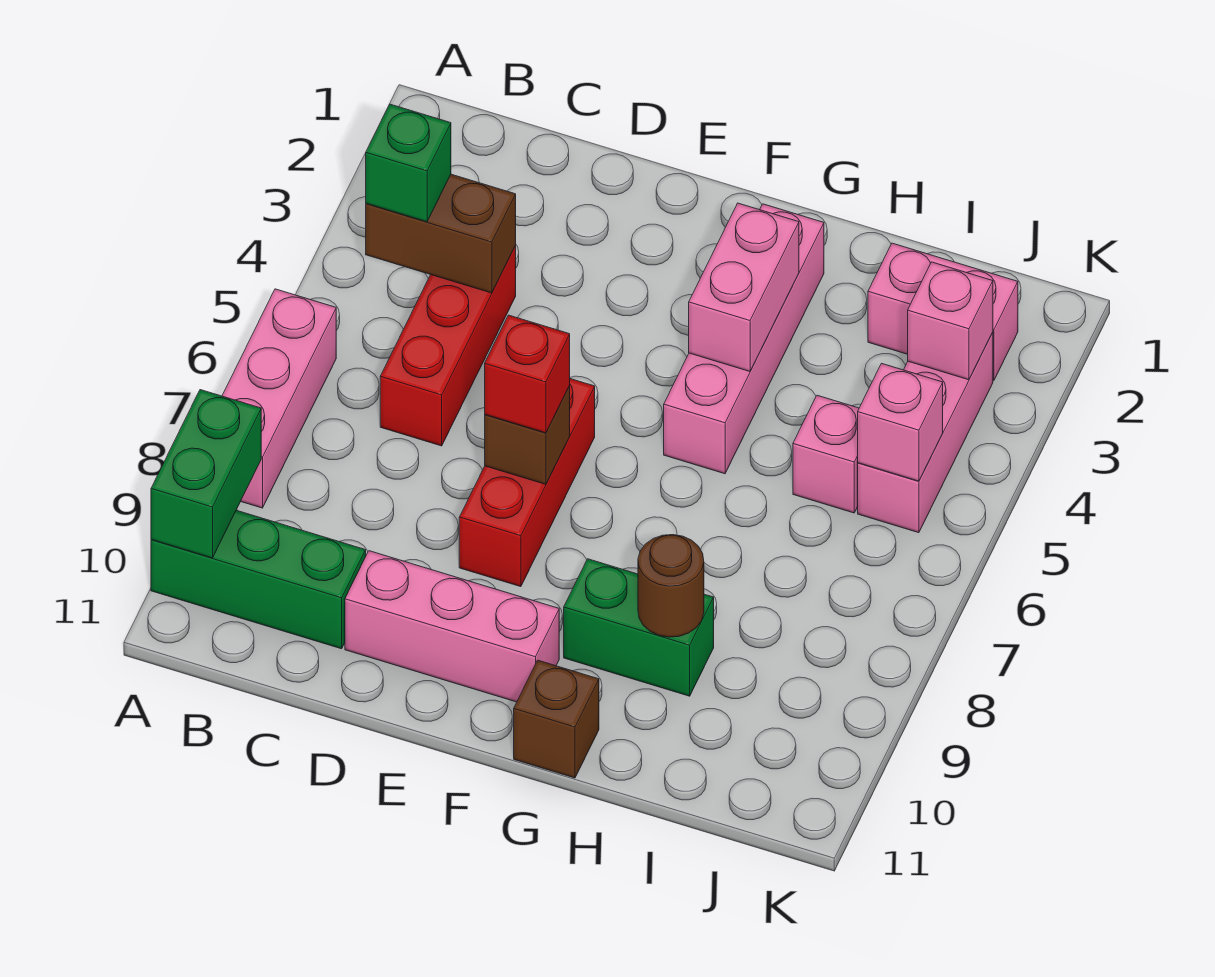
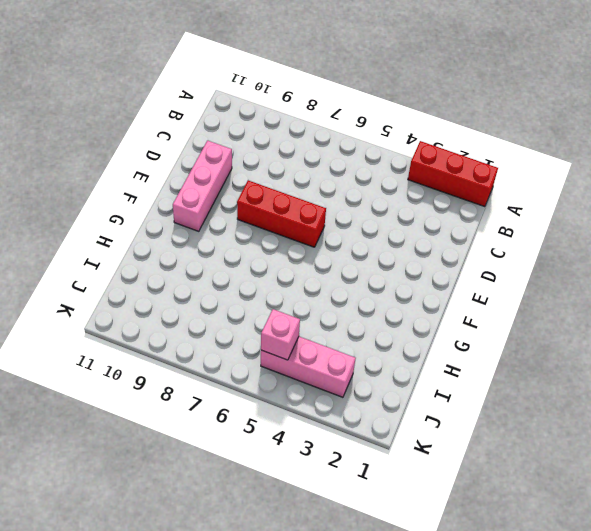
red brick A1:A3 level 1 -> red brick C4:C6 level 1
none -> pink brick A6:A8 level 1
none -> green brick A10:C10 level 1
none -> pink brick G2:G5 level 1

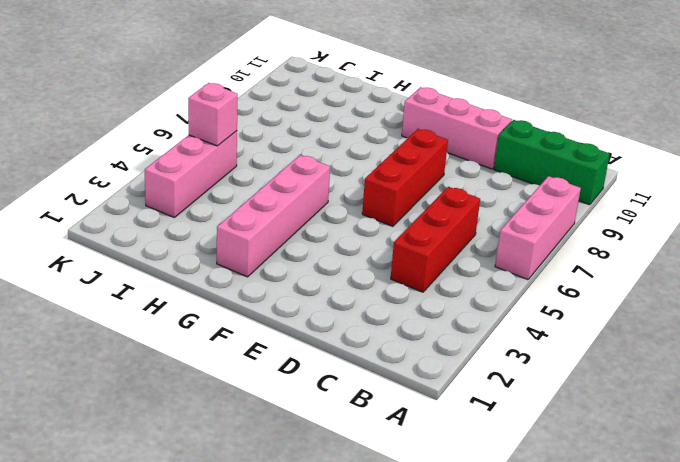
none -> green brick G9:H9 level 1
none -> brown brick G11 level 1
none -> pink brick I2:J2 level 1

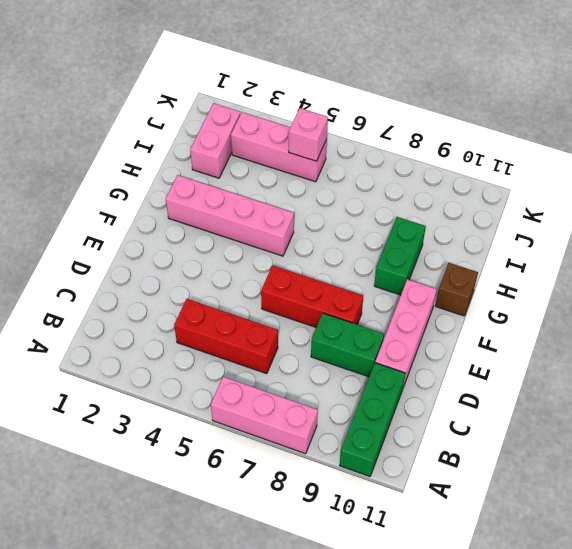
green brick D8:D9 level 1 -> green brick A9:A10 level 2
none -> pink brick I5 level 1
none -> brown brick B4:C4 level 2
none -> brown brick E7 level 2

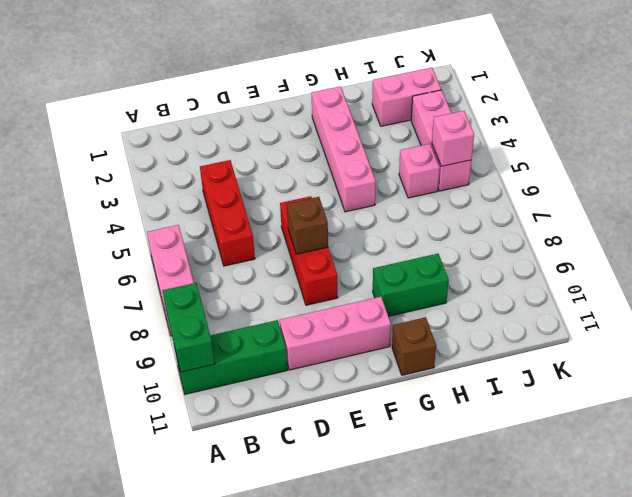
none -> brown brick B4:C4 level 2
none -> pink brick G3:G4 level 2
none -> brown round brick H9 level 2

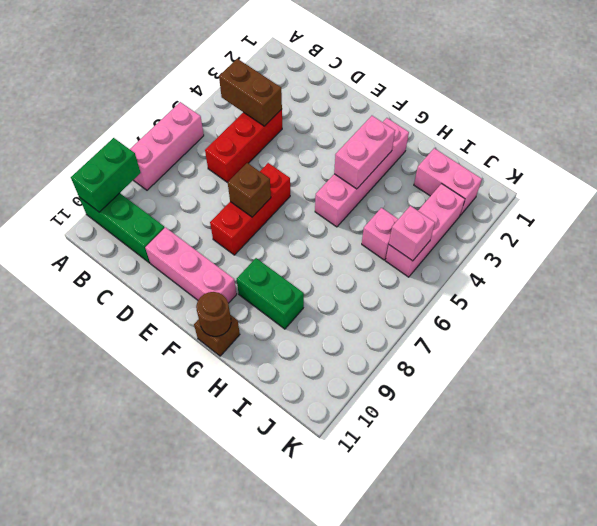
brown round brick G11 level 2 -> brown round brick H9 level 2
none -> pink brick J3 level 2
none -> green brick B4 level 3
none -> red brick E7 level 3

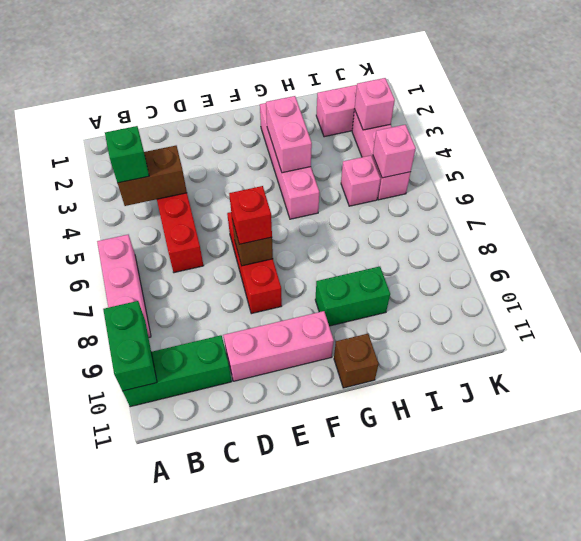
none -> brown round brick H9 level 2

